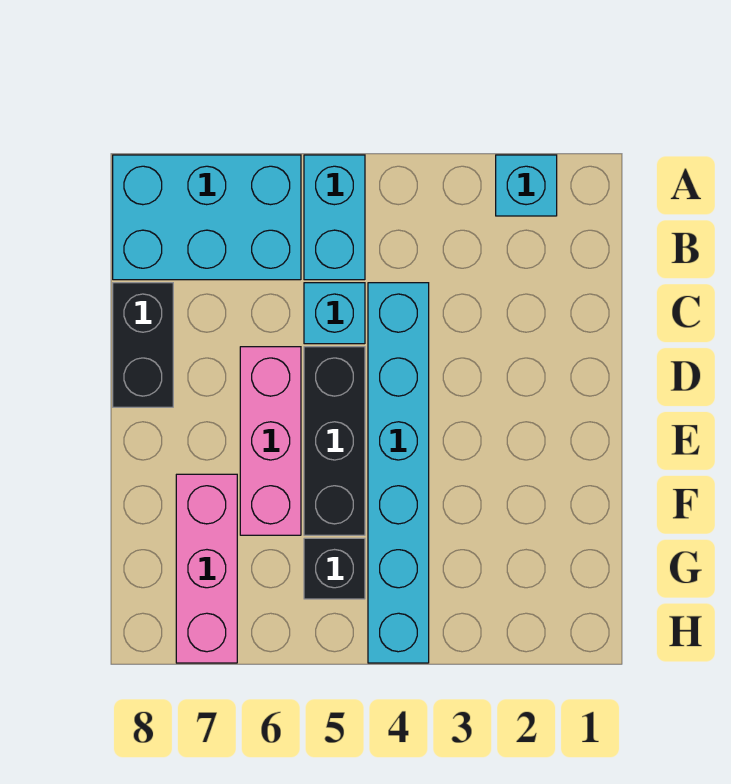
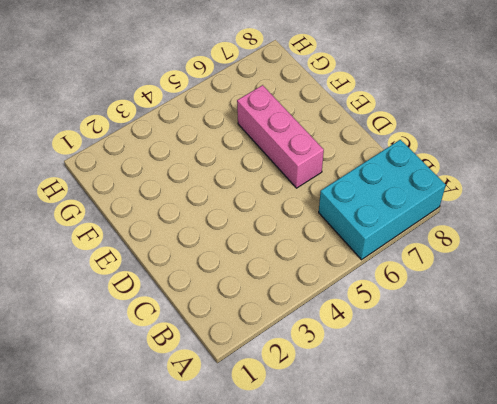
none -> cyan brick A2 level 1
none -> cyan brick A5:B5 level 1

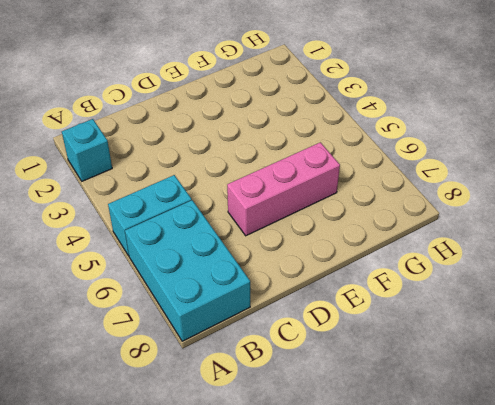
none -> cyan brick C4:H4 level 1
none -> cyan brick C5 level 1

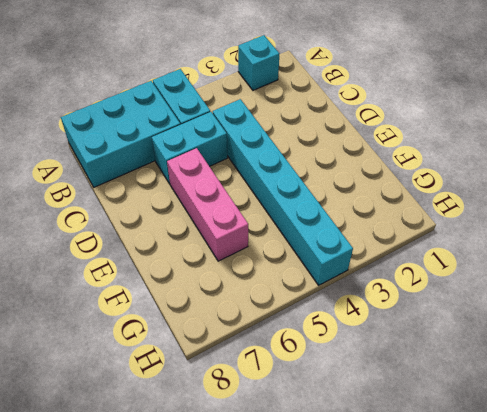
cyan brick C5:C6 level 1 -> cyan brick C5 level 1
none -> black brick C8:D8 level 1
none -> black brick D5:F5 level 1

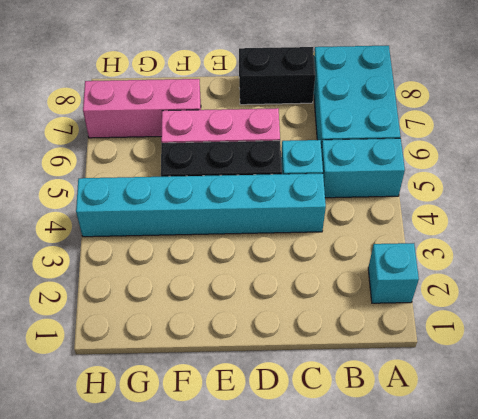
none -> black brick G5 level 1

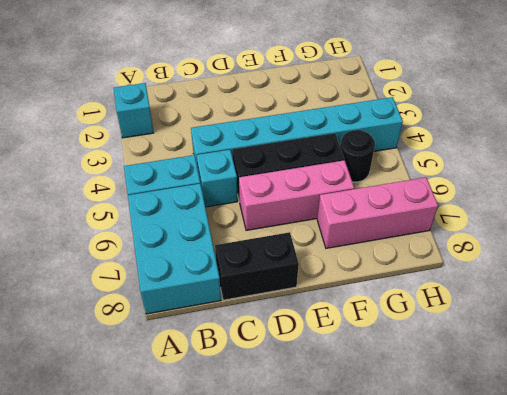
black round brick G5 level 1 -> black brick G5 level 1

